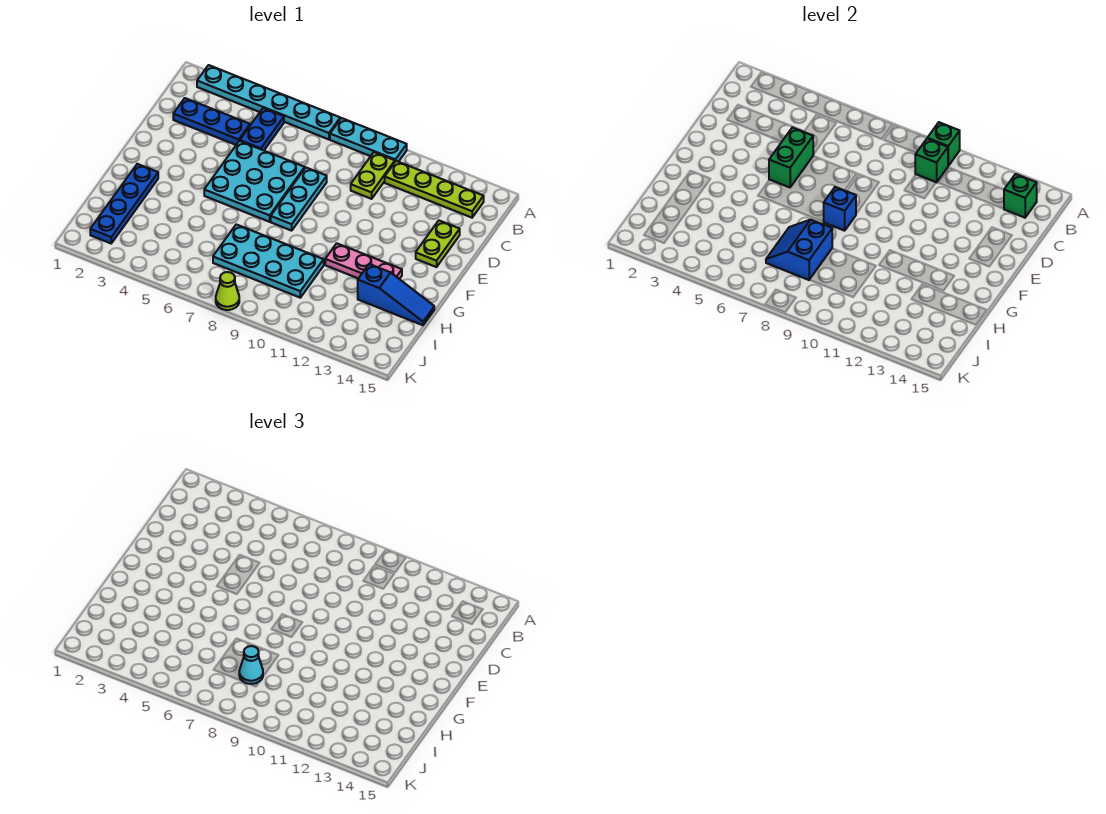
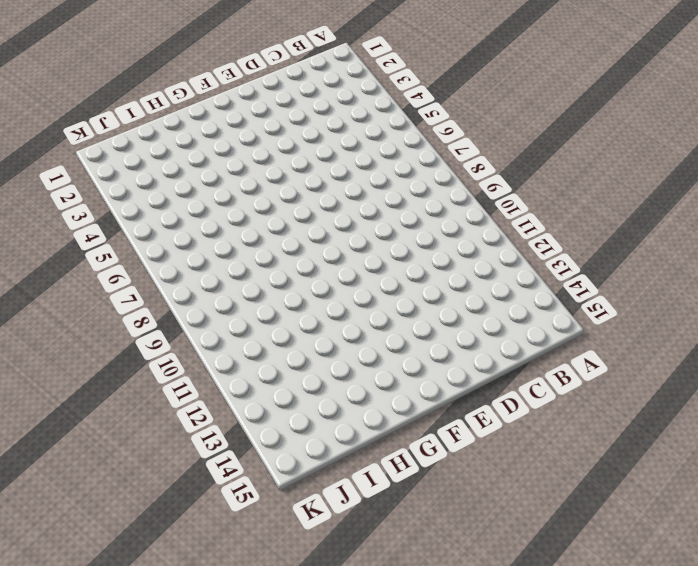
none -> cyan plate A2:A7 level 1
none -> cyan plate A8:A10 level 1
none -> blue plate B5:C5 level 1

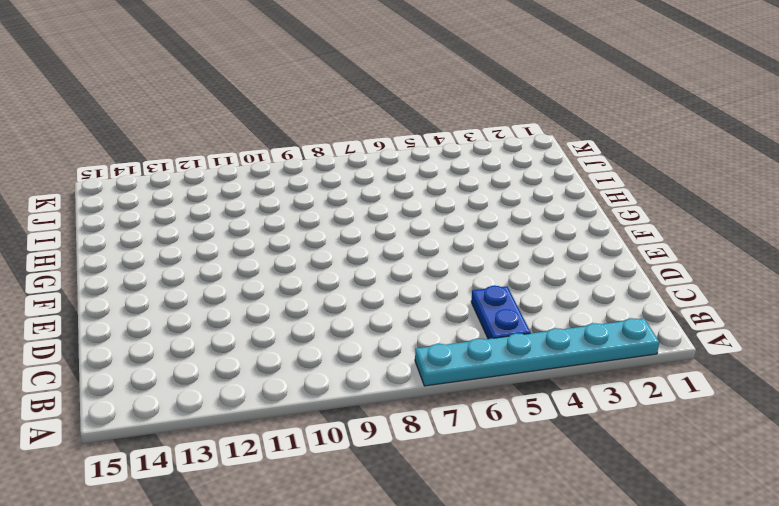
none -> cyan plate A8:A10 level 1
none -> lime plate B10:C10 level 1
none -> lime plate B11:B14 level 1

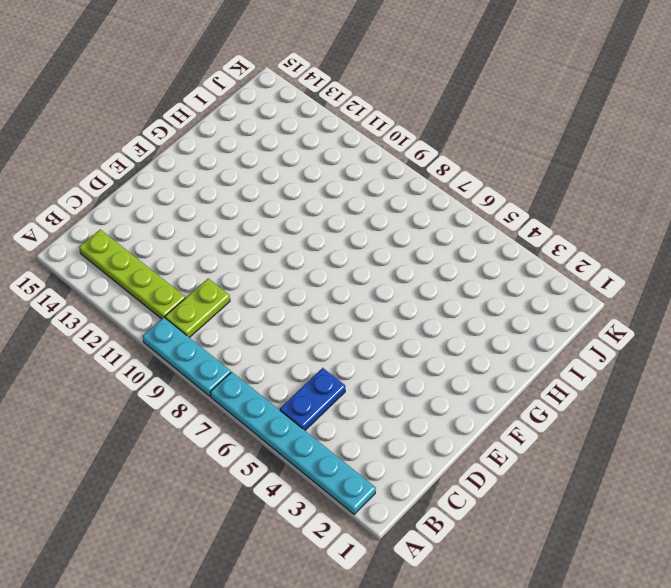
none -> blue plate C2:C4 level 1
none -> cyan plate D5:F7 level 1
none -> cyan plate D8:F8 level 1

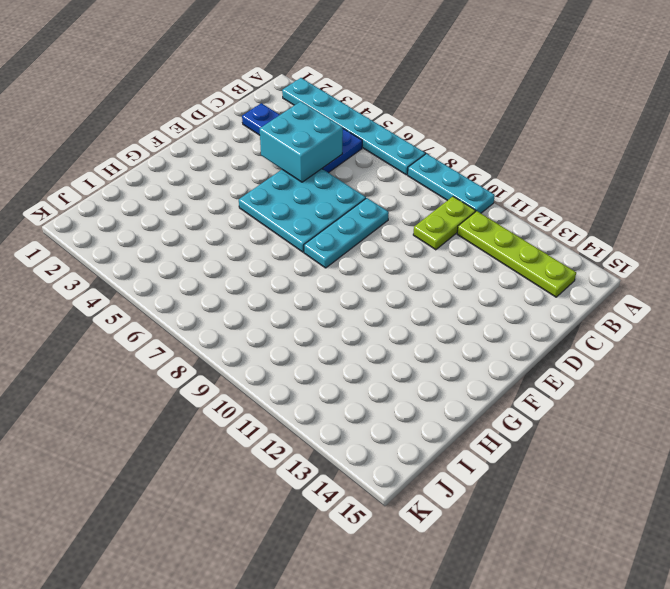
cyan brick C4:D5 level 2 -> green brick D5:E5 level 2
none -> lime plate D14:E14 level 1
none -> blue plate G2:J2 level 1
none -> pink plate G11:G13 level 1

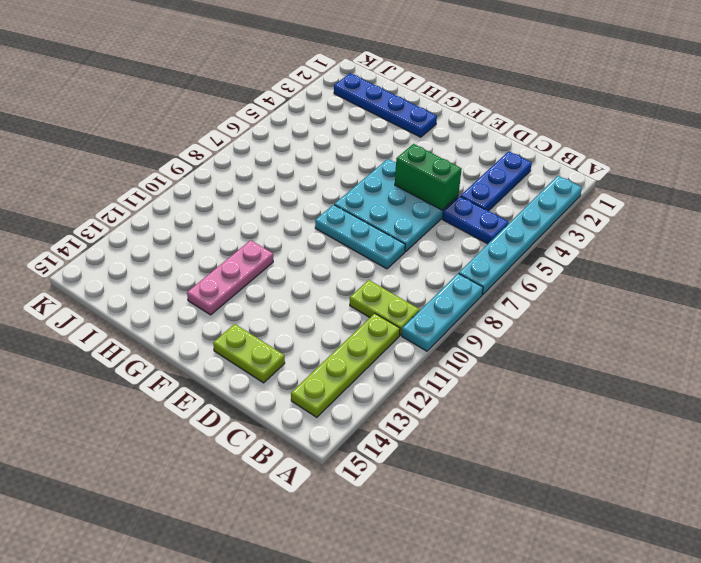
none -> cyan plate H7:I10 level 1
none -> blue slope H13:H15 level 1 top 13
none -> lime cone K8 level 1

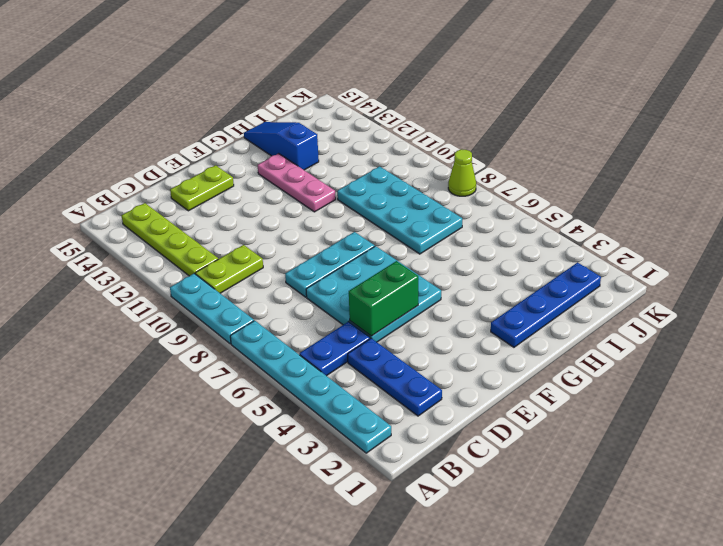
none -> green brick A10 level 2
none -> green brick B10 level 2
none -> green brick B14 level 2

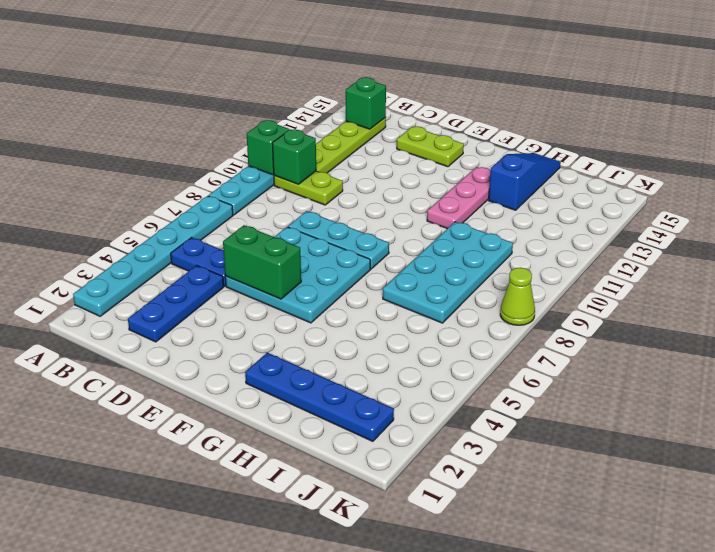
none -> blue brick F8 level 2
none -> blue slope H7:I8 level 2 top 8
none -> cyan cone I8 level 3

